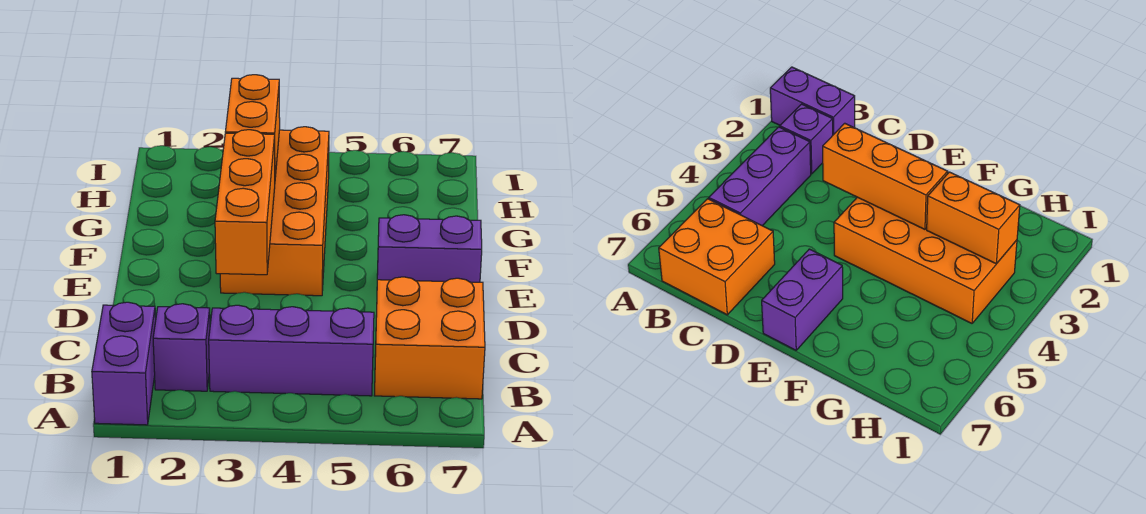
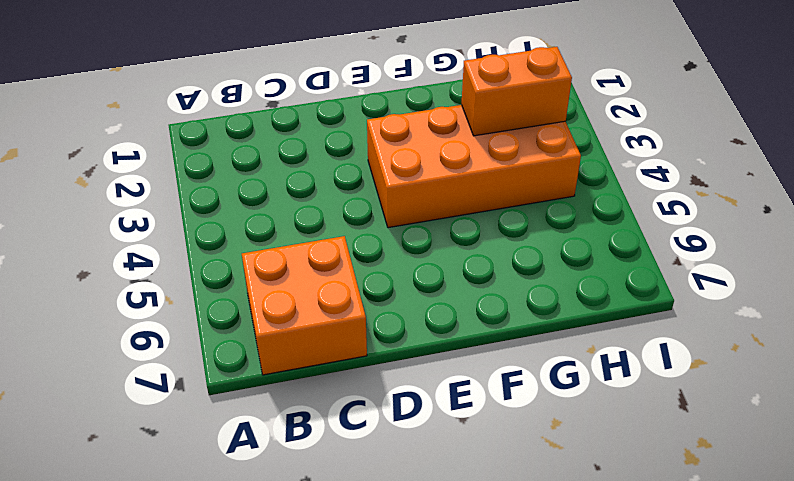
none -> purple brick A1:B1 level 1
none -> purple brick B2 level 1

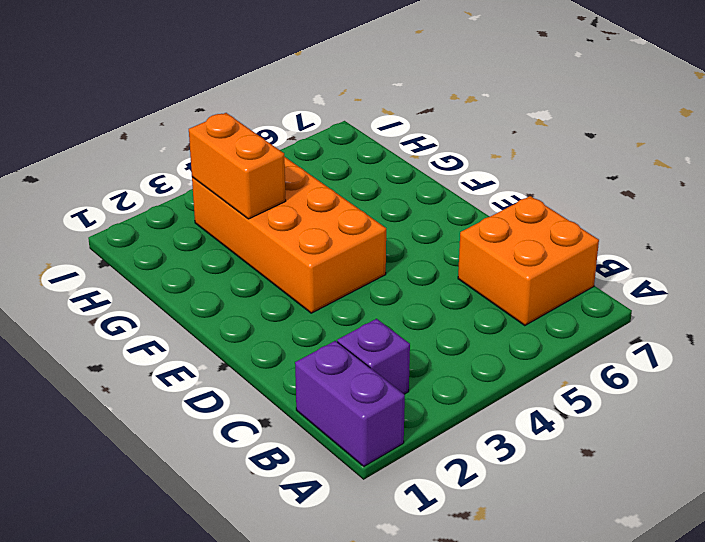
none -> purple brick B3:B5 level 1
none -> purple brick E6:E7 level 1

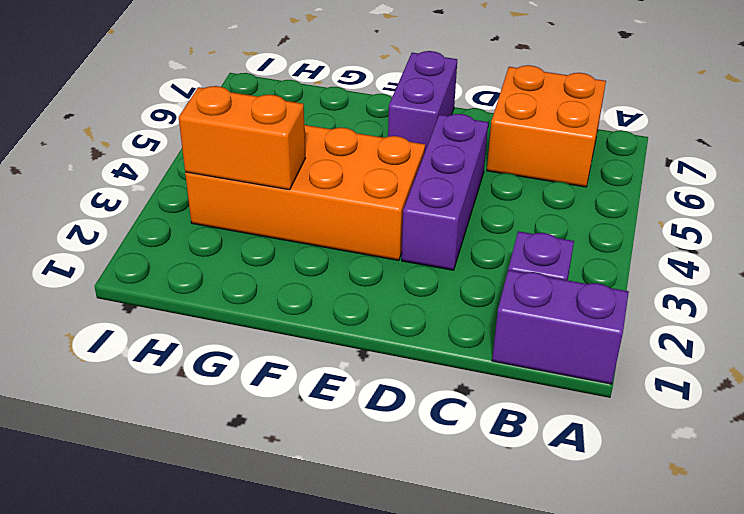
purple brick D3:D5 level 1 -> purple brick B3:B5 level 1
none -> orange brick D3:F3 level 2

